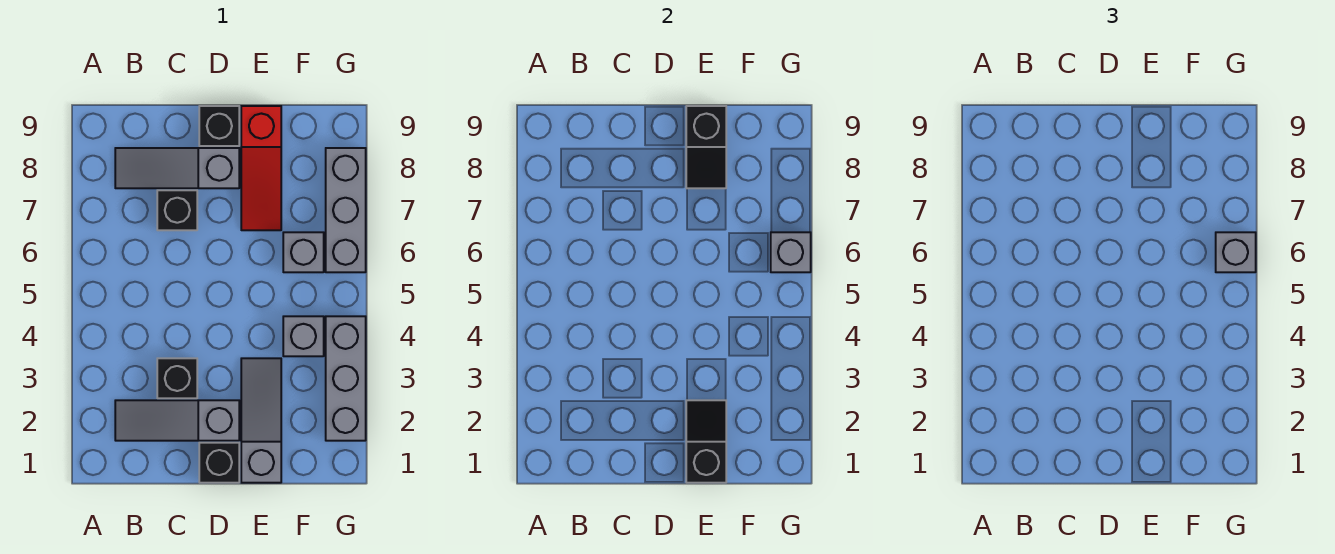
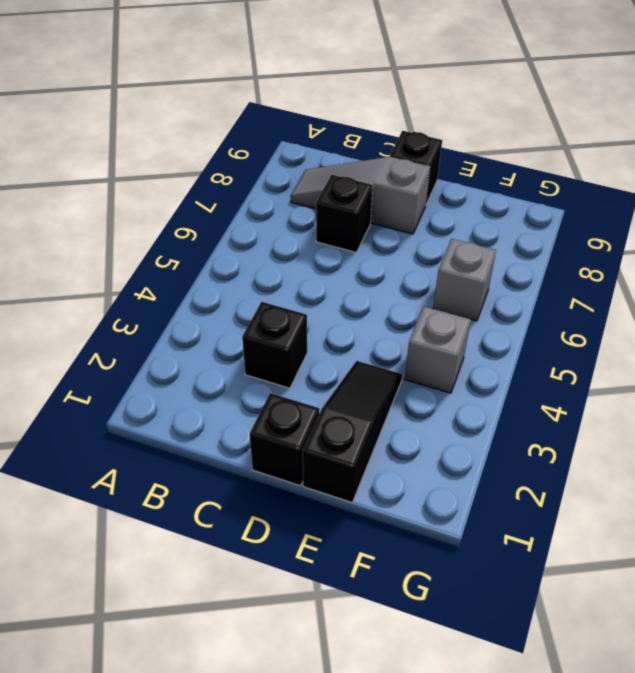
black slope E1:E3 level 1 top 1 -> grey slope E1:E3 level 1 top 1
none -> grey slope B2:D2 level 1 top D
none -> red slope E7:E9 level 1 top 9
none -> grey brick G2:G4 level 1

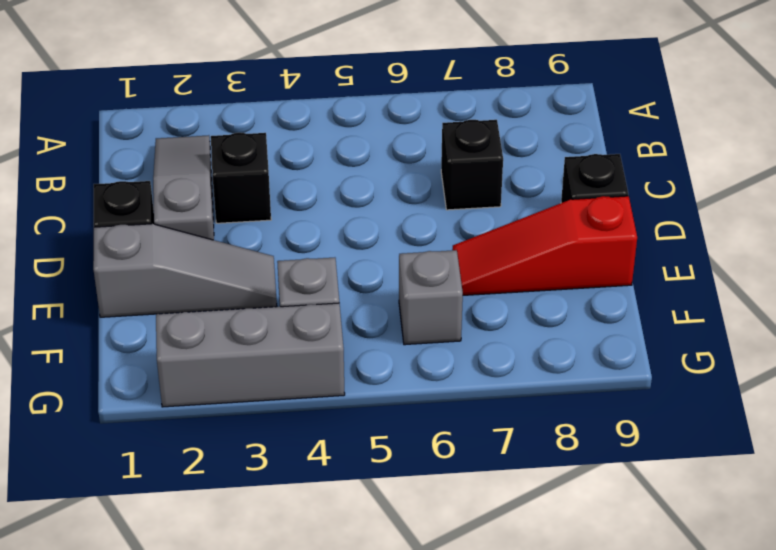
none -> grey slope B8:D8 level 1 top D
none -> grey brick G6:G8 level 1
none -> black slope E1:E2 level 2 top 1

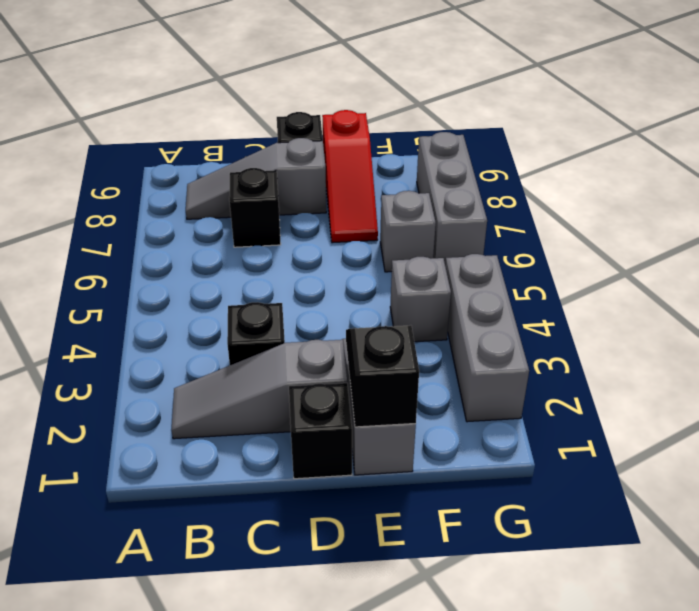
none -> black slope E8:E9 level 2 top 9
none -> grey brick G6 level 2
none -> grey brick G6 level 3

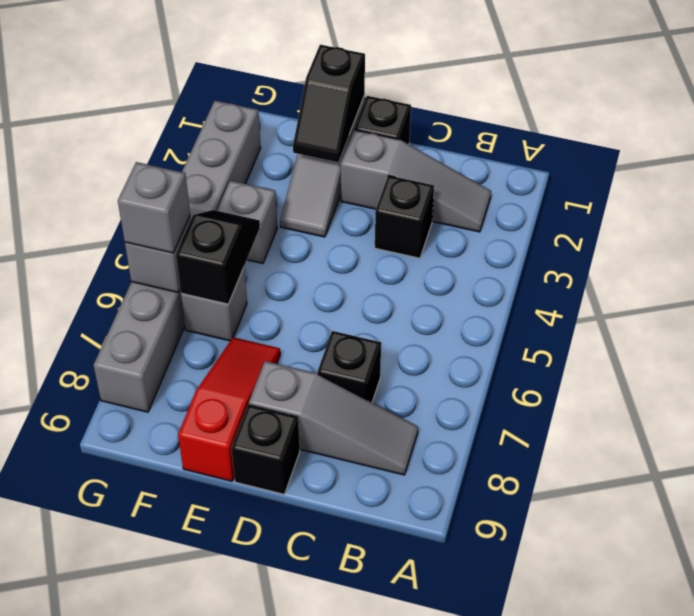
black slope F5:F6 level 2 top 6 -> black slope E8:E9 level 2 top 9

